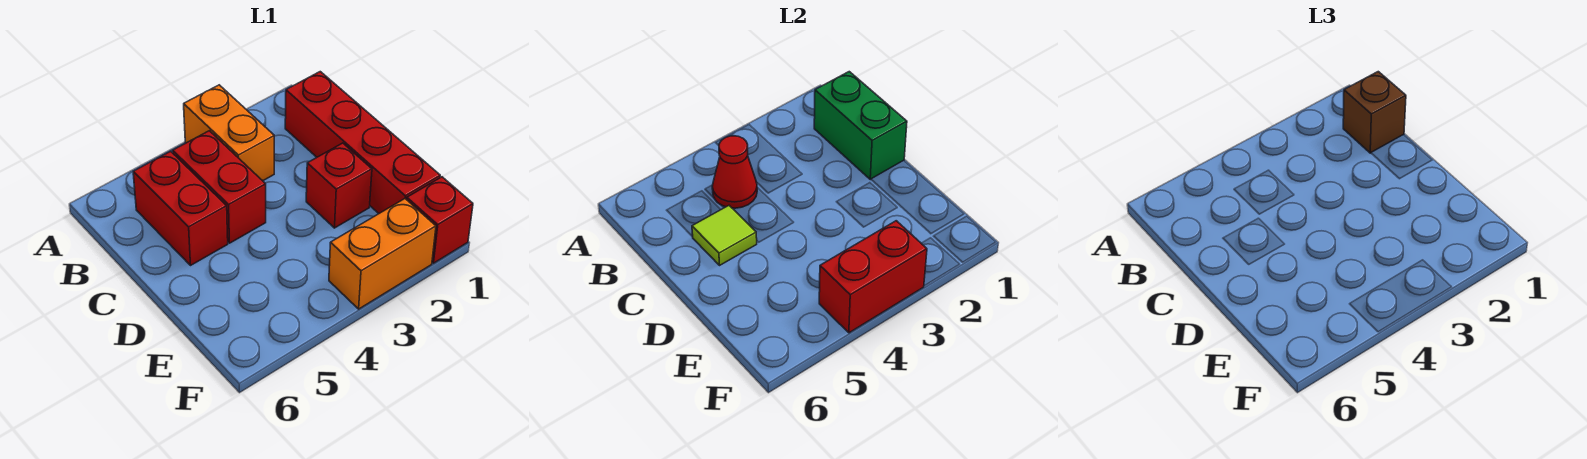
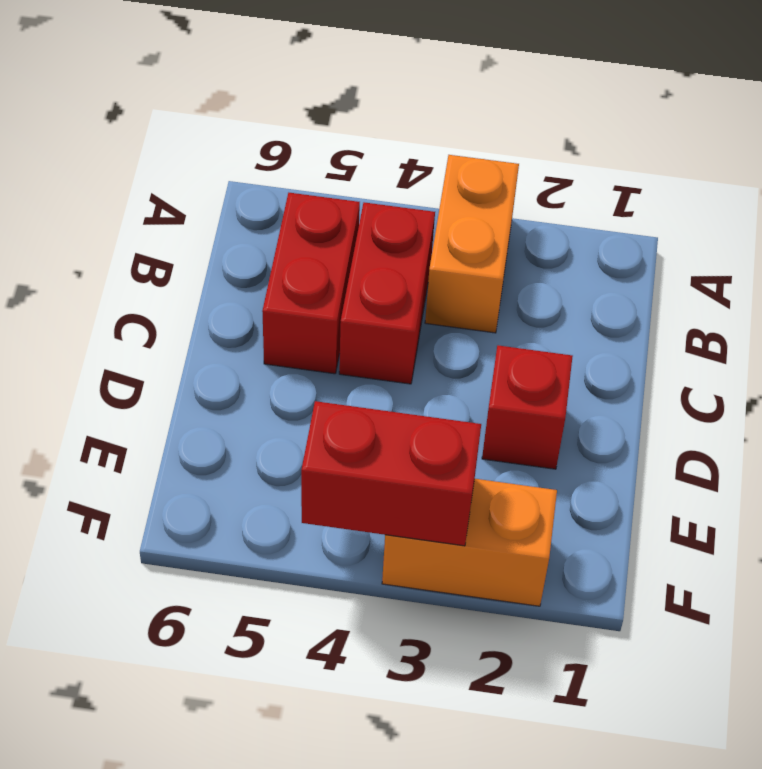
none -> red brick B1:E1 level 1
none -> red brick F1 level 1
none -> green brick B1:C1 level 2

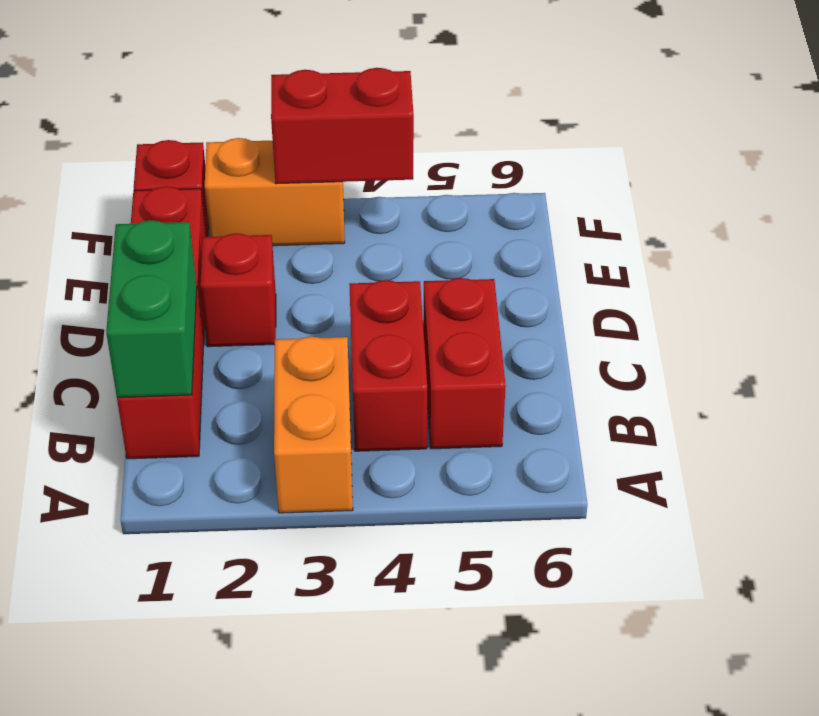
none -> red cone B4 level 2
none -> lime tile C5 level 2
none -> brown brick B1 level 3

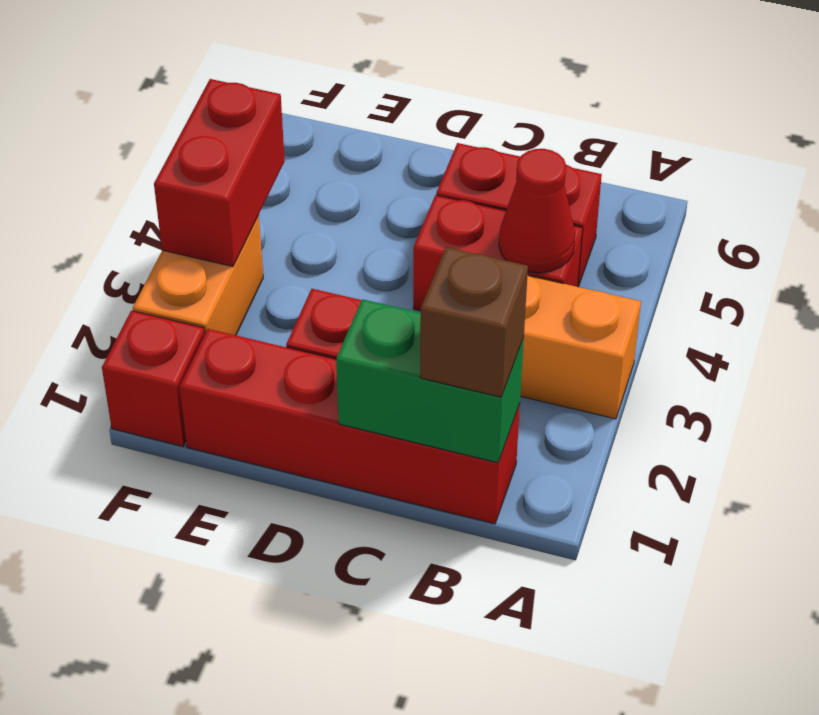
none -> lime tile C5 level 2

